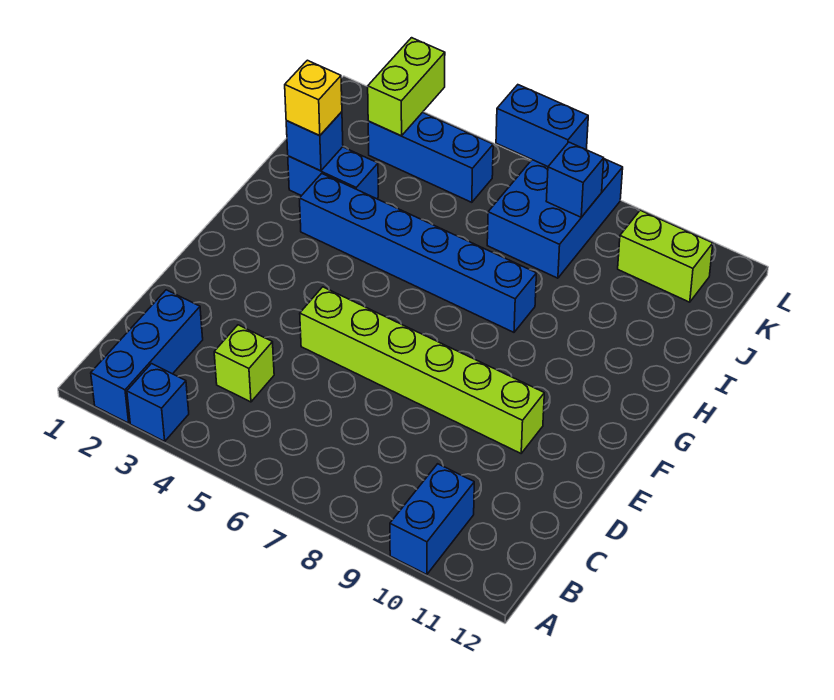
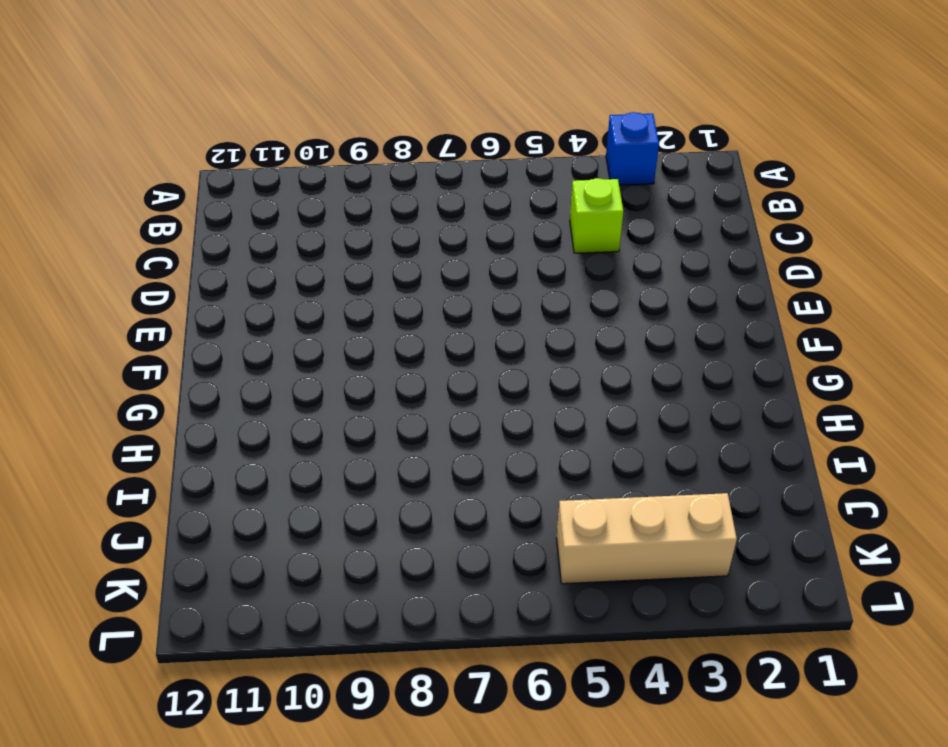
tan brick K3:K5 level 1 -> blue brick K3:K5 level 1
none -> blue brick A2:C2 level 1
none -> blue brick A10:B10 level 1
none -> lime brick E5:E10 level 1

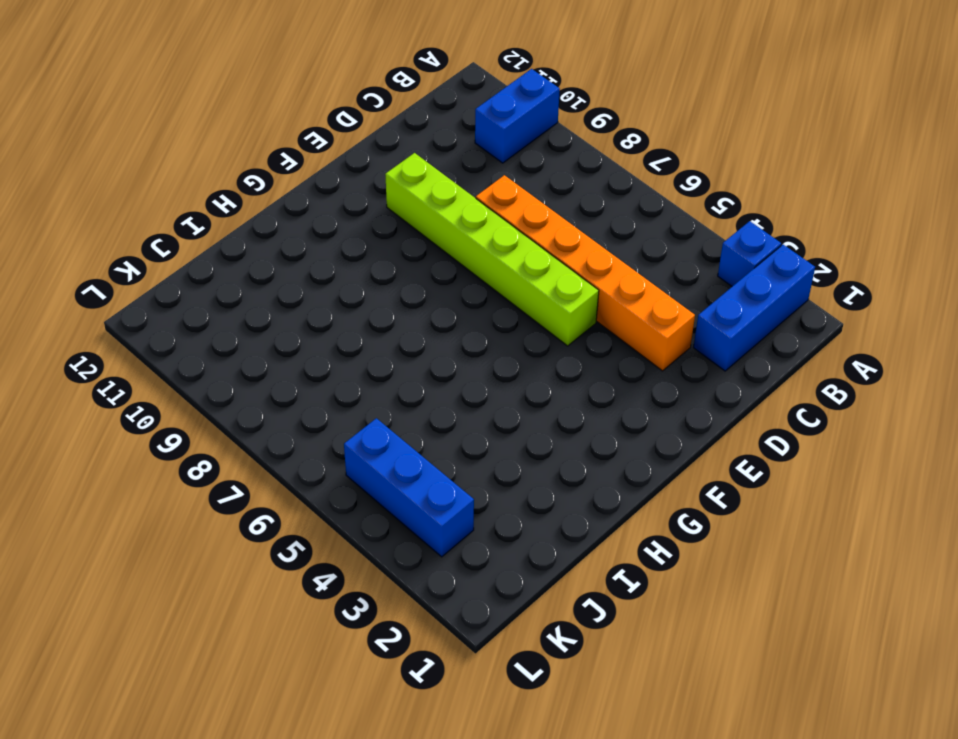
orange brick D3:D8 level 1 -> none
none -> lime brick C4 level 1
none -> blue brick H3:H8 level 1
none -> blue brick I2:I3 level 1

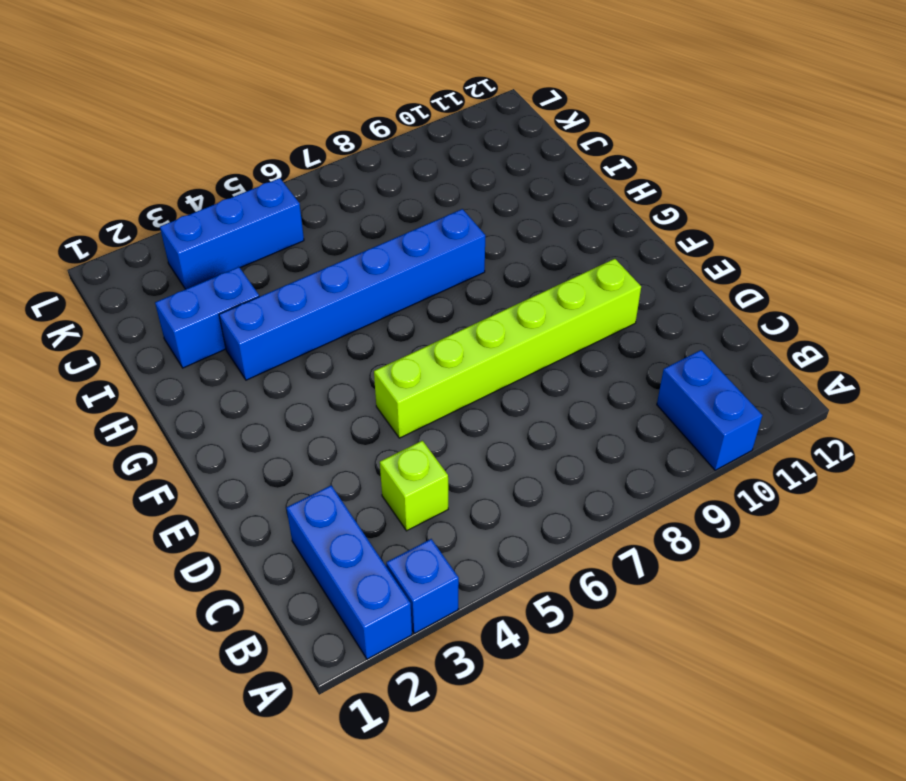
none -> blue brick J7:L8 level 1
none -> lime brick K10:K11 level 1
none -> blue brick I2 level 2

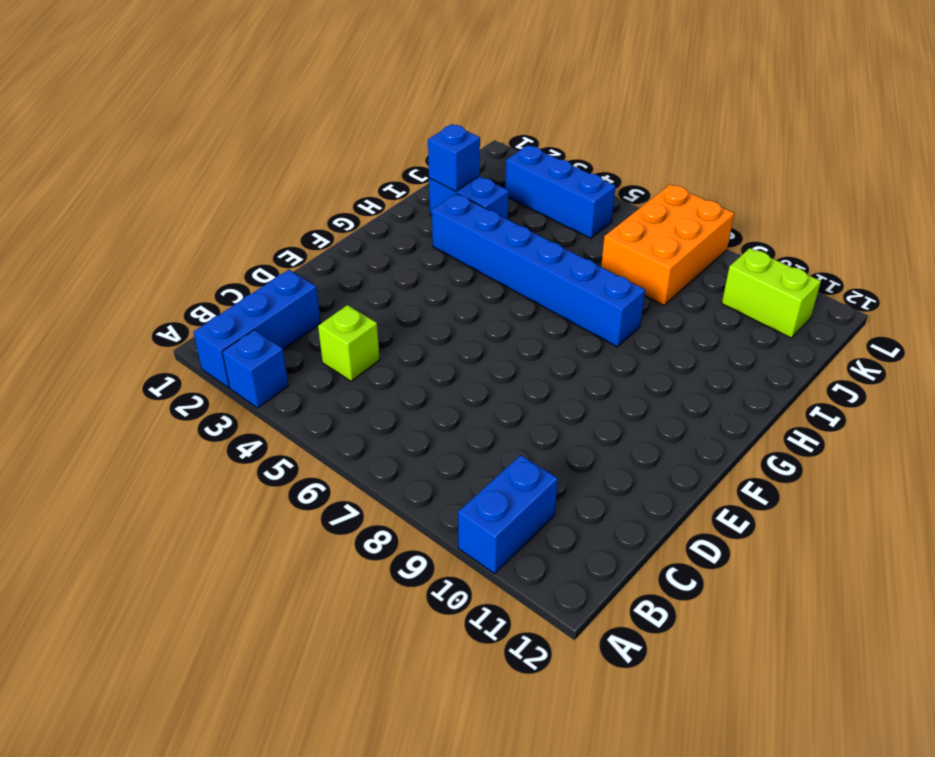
orange brick J7:L8 level 1 -> blue brick J7:L8 level 1
none -> lime brick E5:E10 level 1
none -> lime brick K3:L3 level 2
none -> blue brick K8 level 2

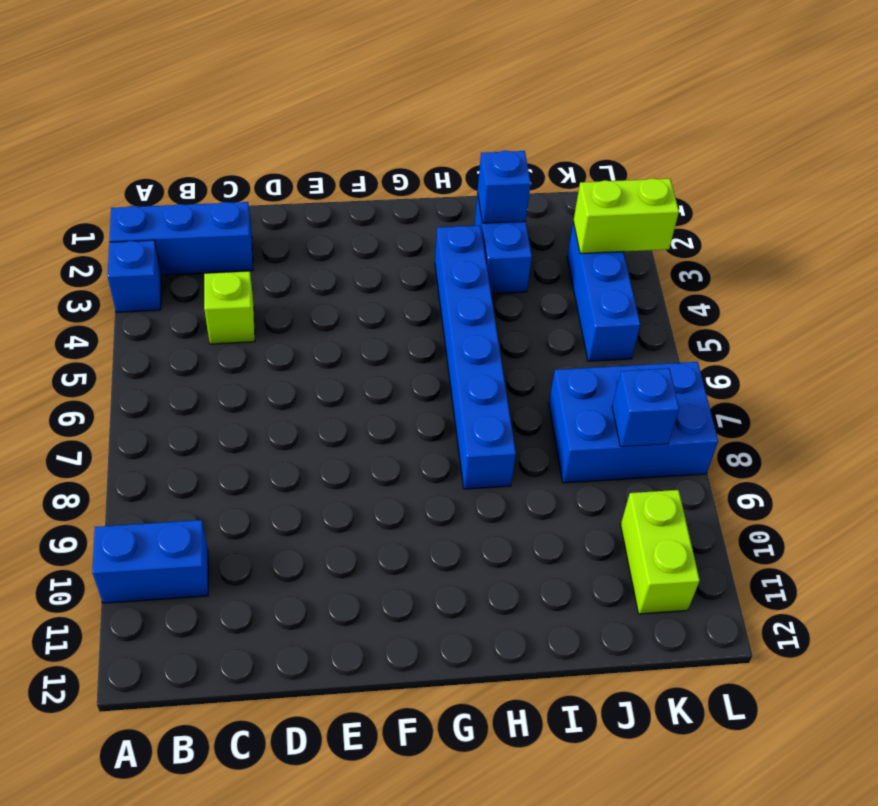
none -> lime brick E5:E10 level 1
none -> blue brick L6:L7 level 2
none -> yellow brick I2 level 3

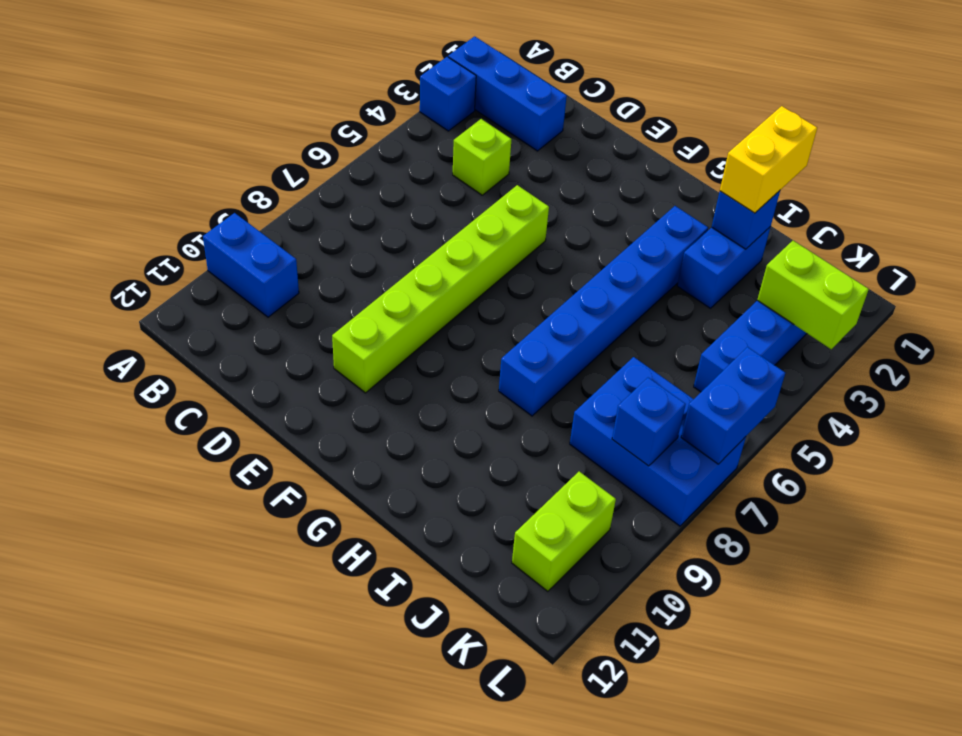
yellow brick I1:I2 level 3 -> yellow brick I2 level 3

